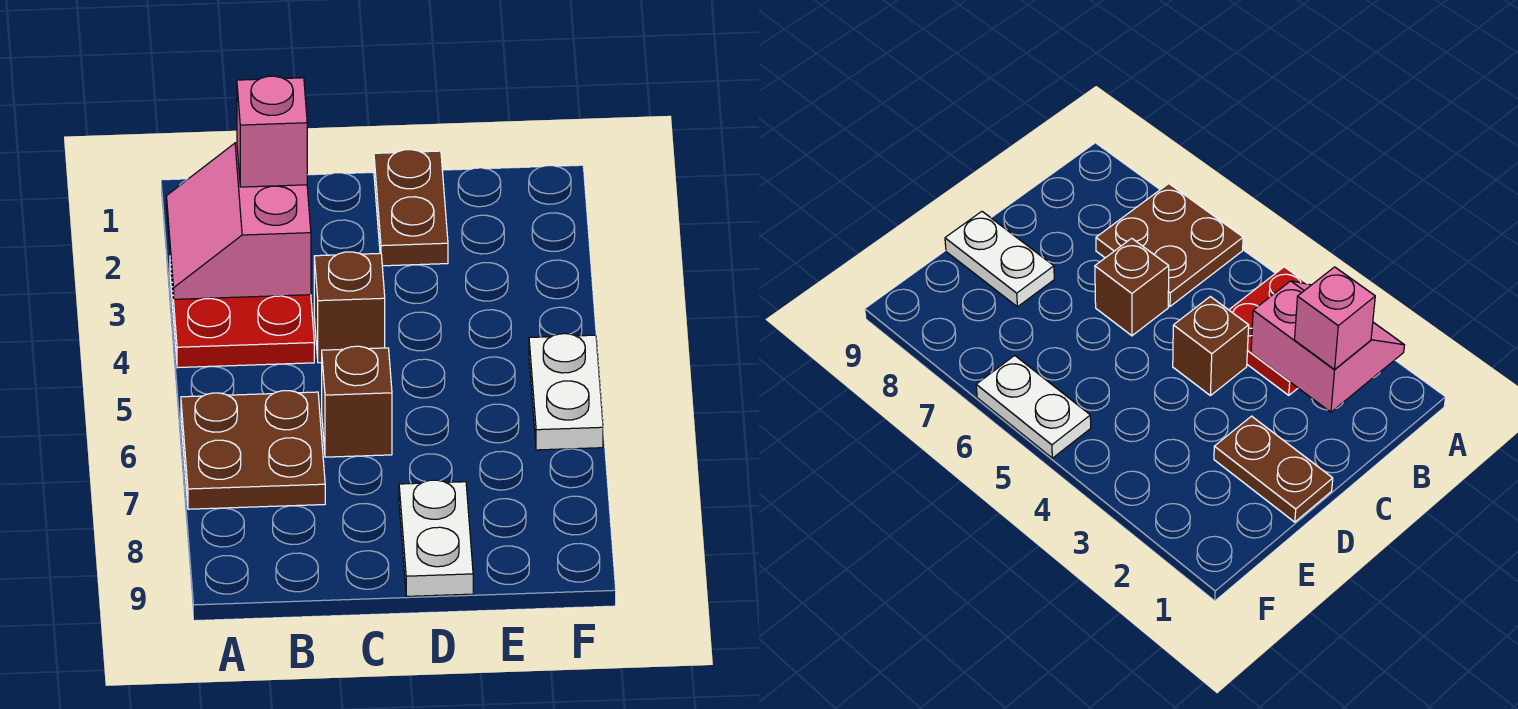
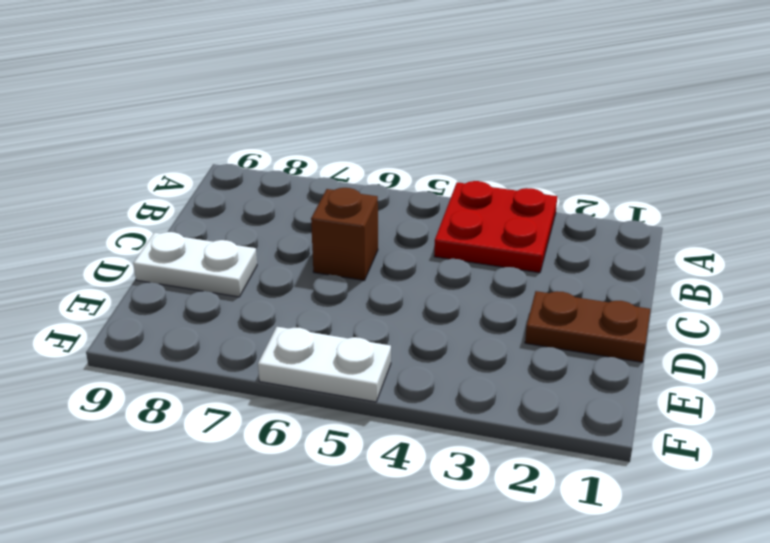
none -> brown plate A6:B7 level 1
none -> brown brick C4 level 1

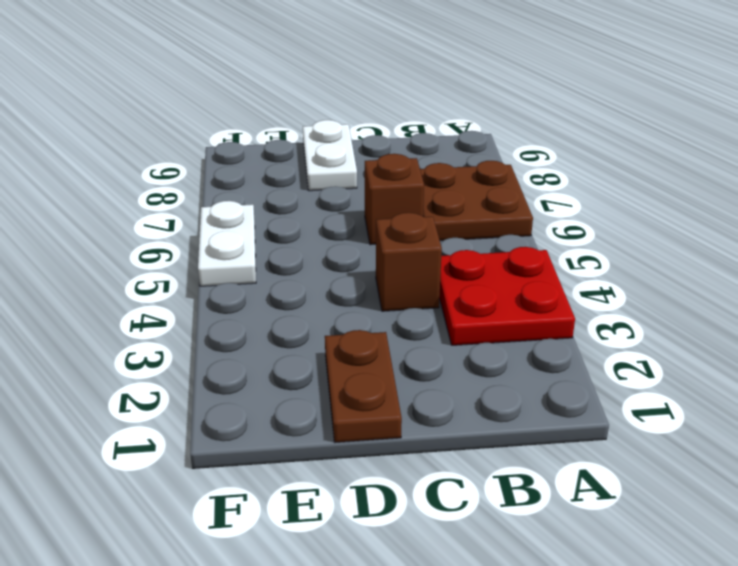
none -> pink slope A2:B3 level 2 top B
none -> pink brick B2 level 3

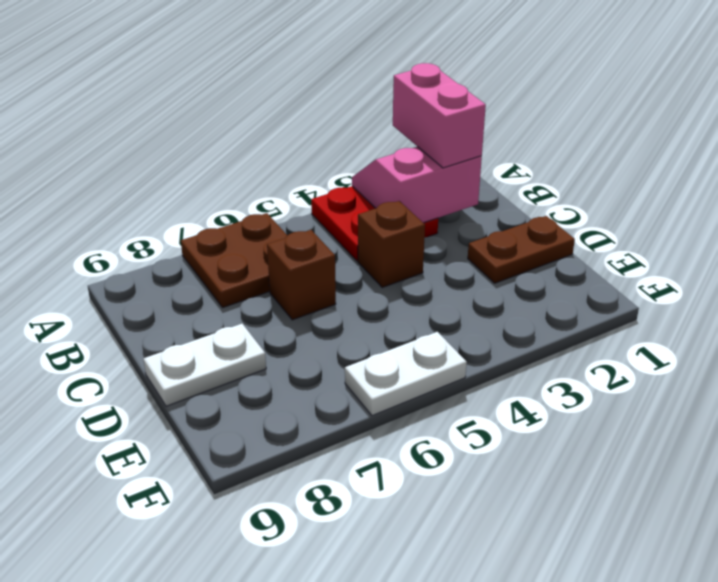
pink brick A2:B2 level 3 -> pink brick B2 level 3

